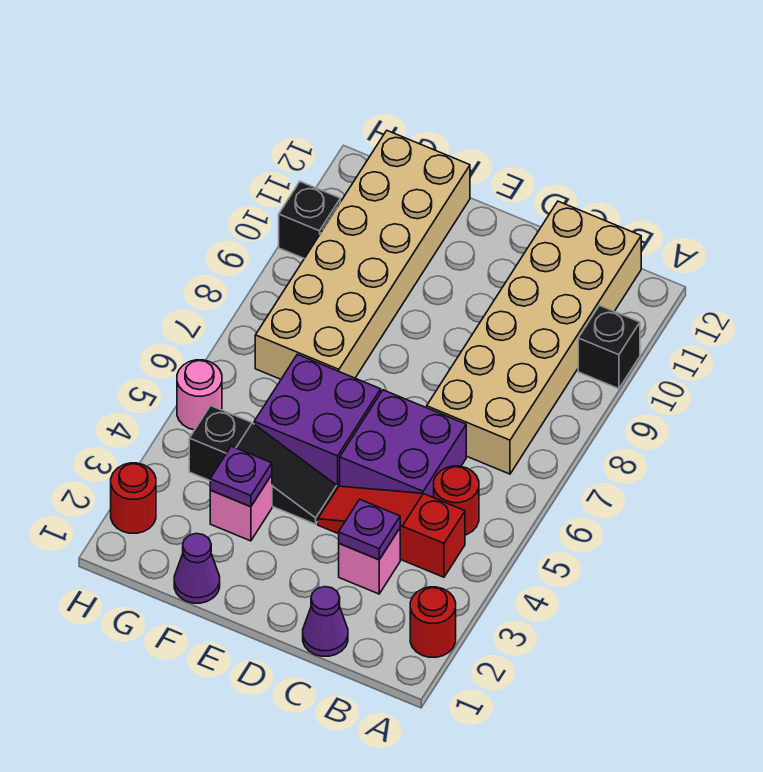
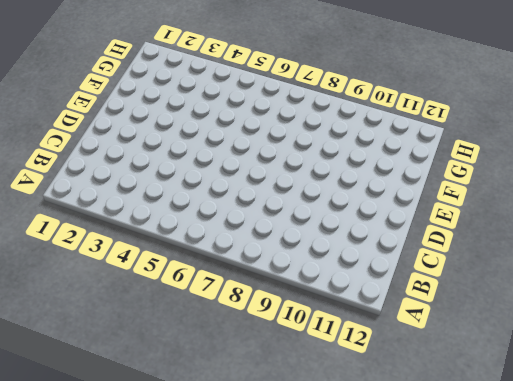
none -> red round brick A2 level 1
none -> black brick A10 level 1
none -> red slope B4:D4 level 1 top B

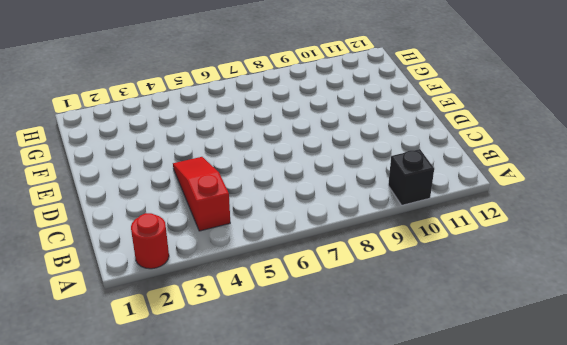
none -> red round brick B5 level 1
none -> tan brick B7:C12 level 1
none -> purple cone C1 level 1

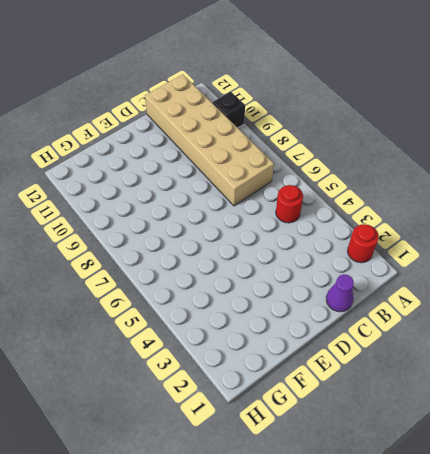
none -> red slope B4:D4 level 1 top B
none -> pink brick C3 level 1
none -> purple brick C5:D6 level 1

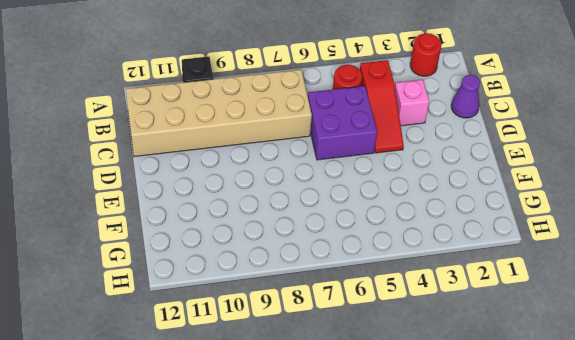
none -> black slope E4:G4 level 1 top G
none -> purple brick E5:F6 level 1
none -> purple cone F1 level 1

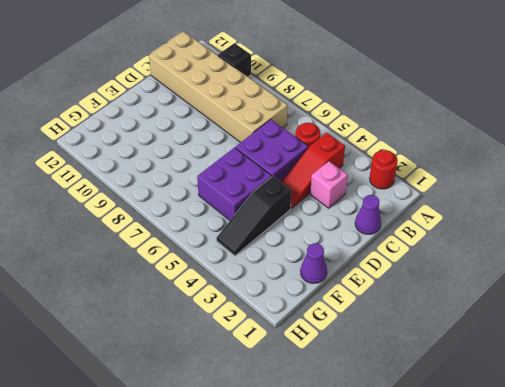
black slope E4:G4 level 1 top E -> black slope E4:G4 level 1 top G
none -> pink brick F3 level 1
none -> tan brick F7:G12 level 1
none -> red round brick H2 level 1

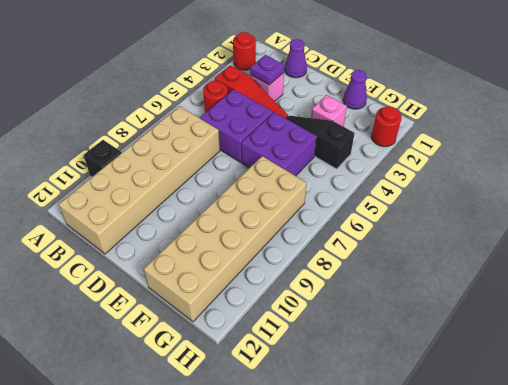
none -> pink round brick H5 level 1
none -> black brick H10 level 1
none -> purple plate F3 level 2

